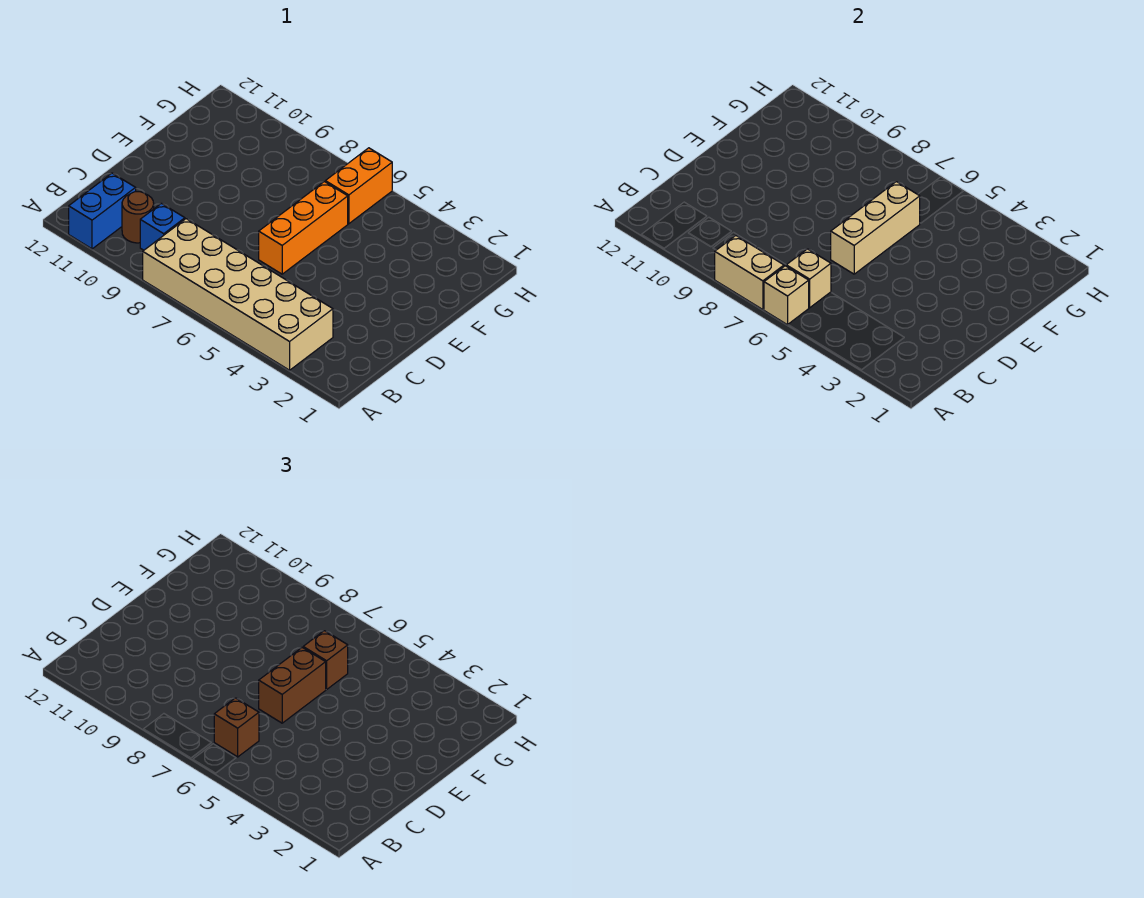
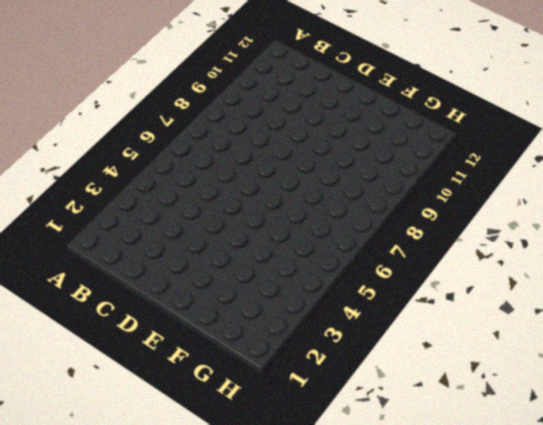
none -> tan brick A3:B8 level 1
none -> blue brick A11:B11 level 1
none -> blue brick B9 level 1

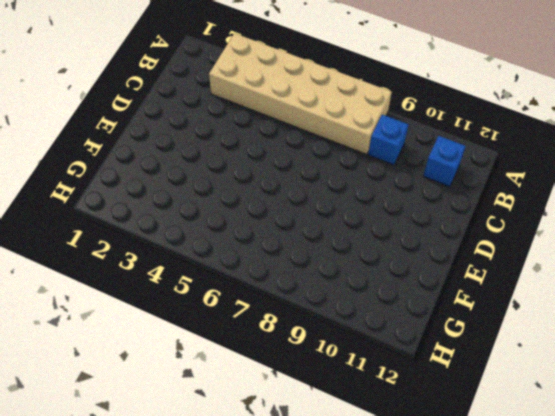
blue brick B11 level 1 -> blue brick A11:B11 level 1
none -> brown round brick B10 level 1
none -> orange brick D6:F6 level 1
none -> orange brick G6:H6 level 1

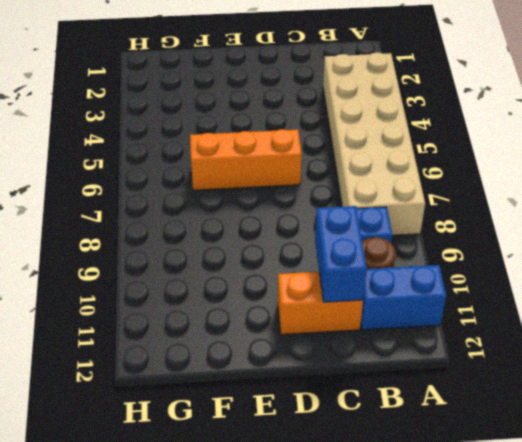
blue brick C10:C11 level 2 -> none
orange brick C11:D11 level 1 -> orange brick G6:H6 level 1
none -> tan brick A6 level 2
none -> tan brick A7:A8 level 2
none -> tan brick B6 level 2

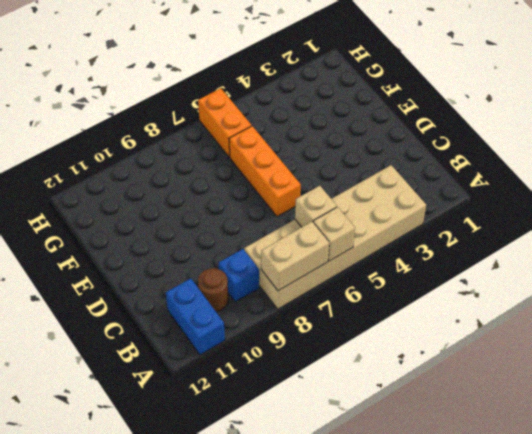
none -> tan brick D6:F6 level 2
none -> brown brick B6 level 3
none -> brown brick D6:E6 level 3

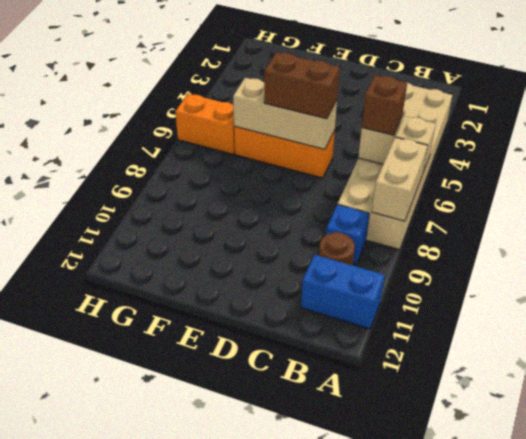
none -> brown brick F6 level 3

